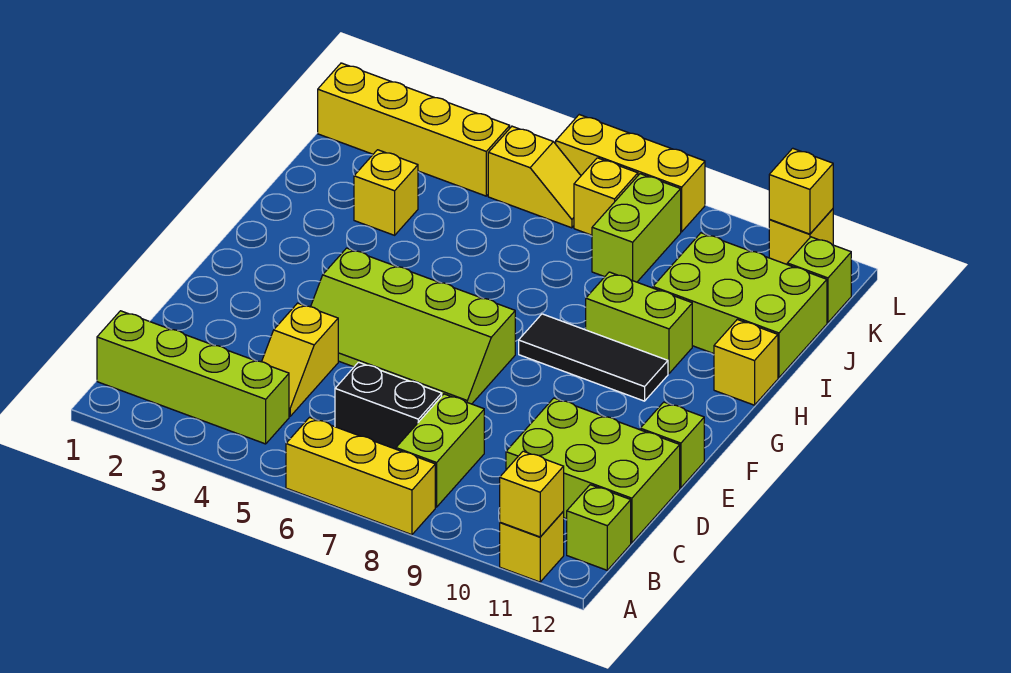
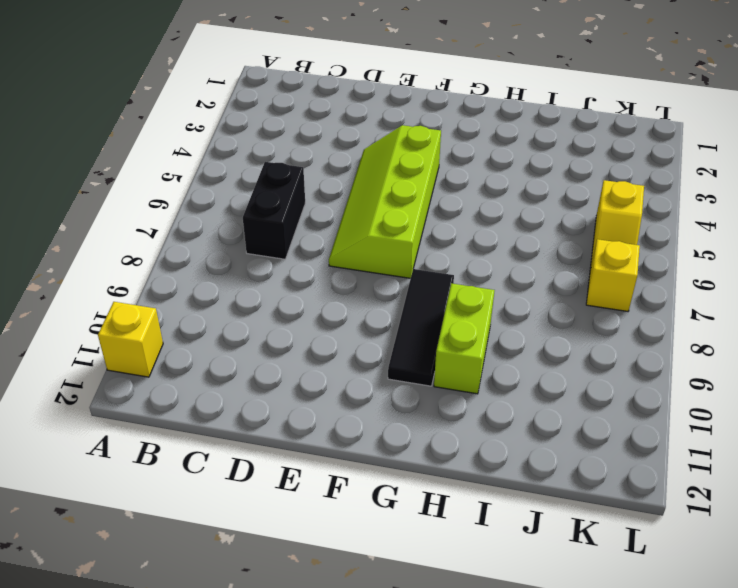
none -> yellow brick A6:A8 level 1
none -> lime brick B1:B4 level 1
none -> lime brick B8:C8 level 1

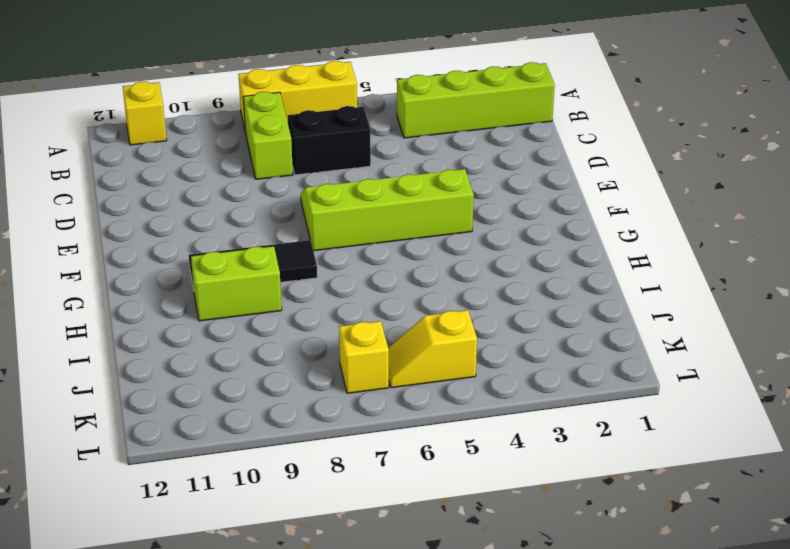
none -> lime brick B12 level 1
none -> yellow slope C4:D4 level 1 top D
none -> lime brick C10:D12 level 1

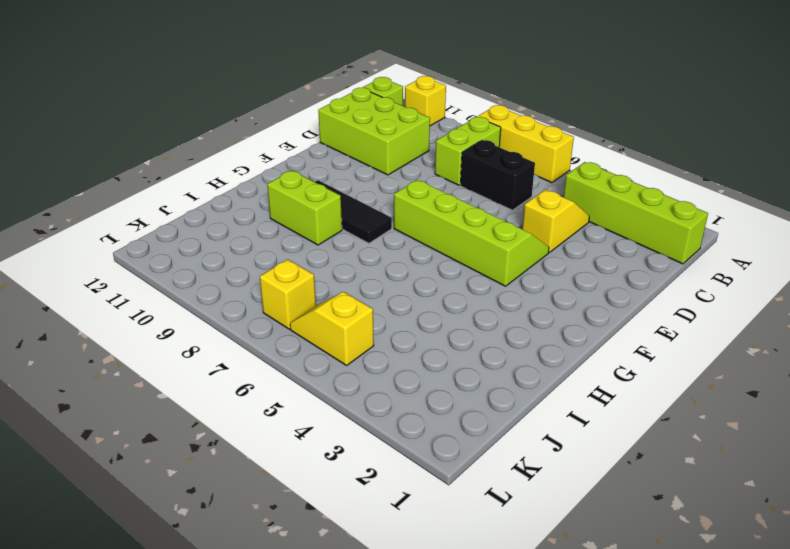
none -> lime brick E12 level 1
none -> yellow brick H12 level 1
none -> yellow brick I3 level 1

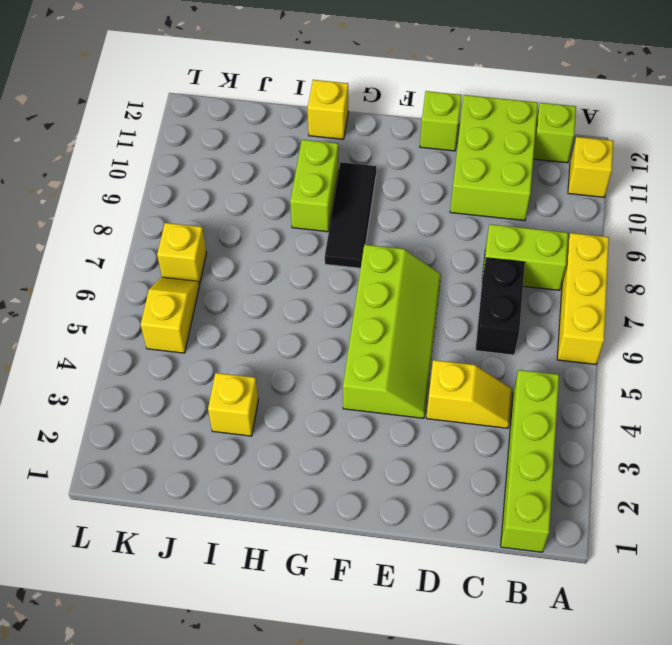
none -> lime brick I10:J12 level 1
none -> lime brick J8:K8 level 1
none -> yellow brick K1:K4 level 1

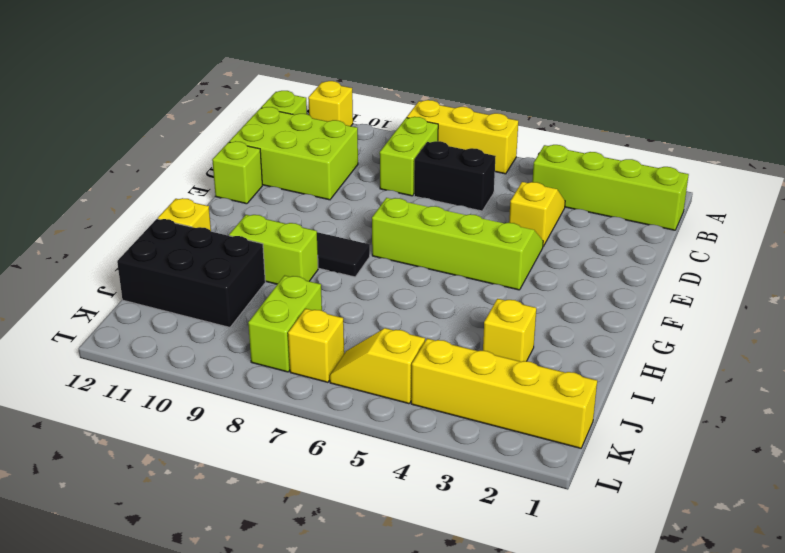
black brick I10:J12 level 1 -> lime brick I10:J12 level 1
none -> lime brick K12 level 1
none -> yellow brick L6:L8 level 1
none -> yellow brick L11 level 1

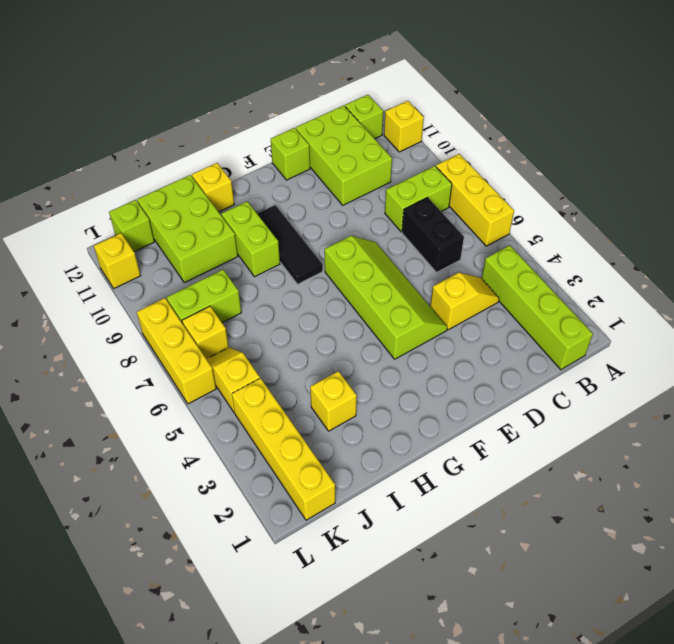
none -> yellow brick A11 level 2
none -> yellow brick L11 level 2

